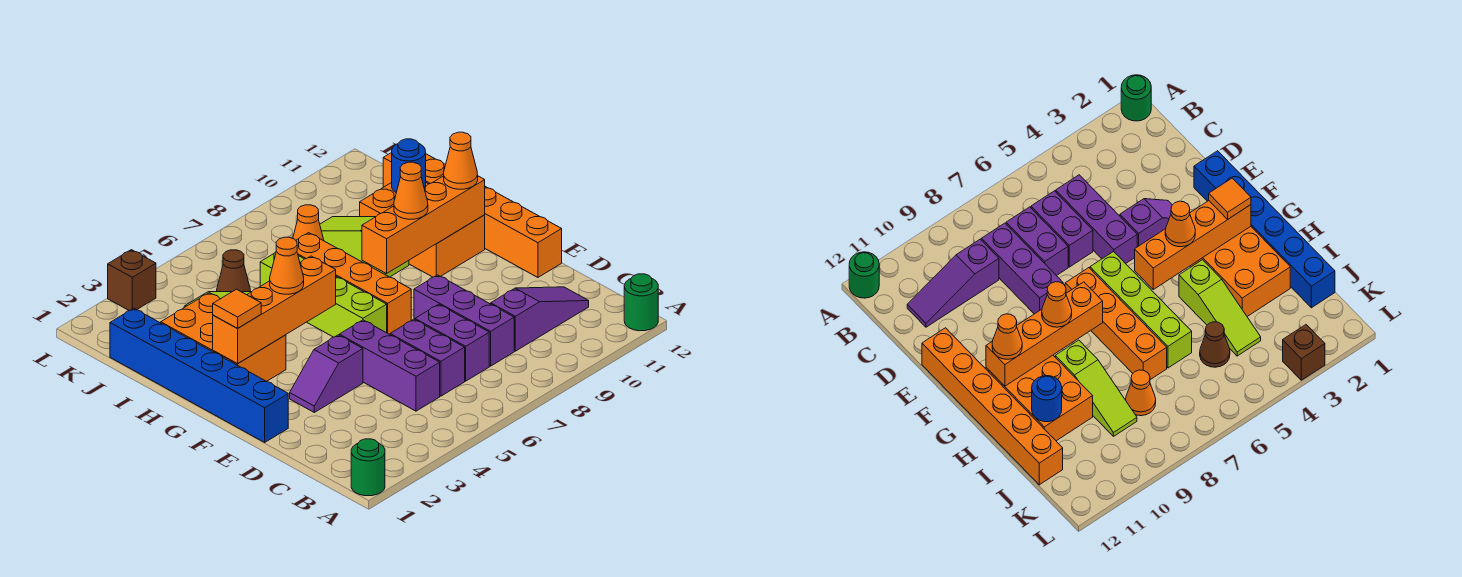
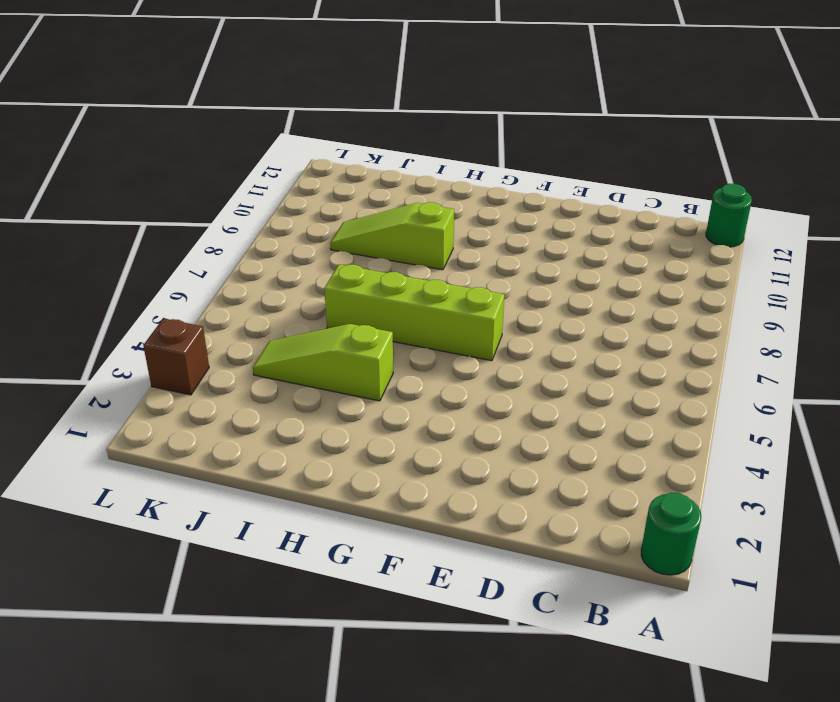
none -> purple brick C5:E5 level 1
none -> purple brick C6:D6 level 1
none -> purple brick C7:D7 level 1

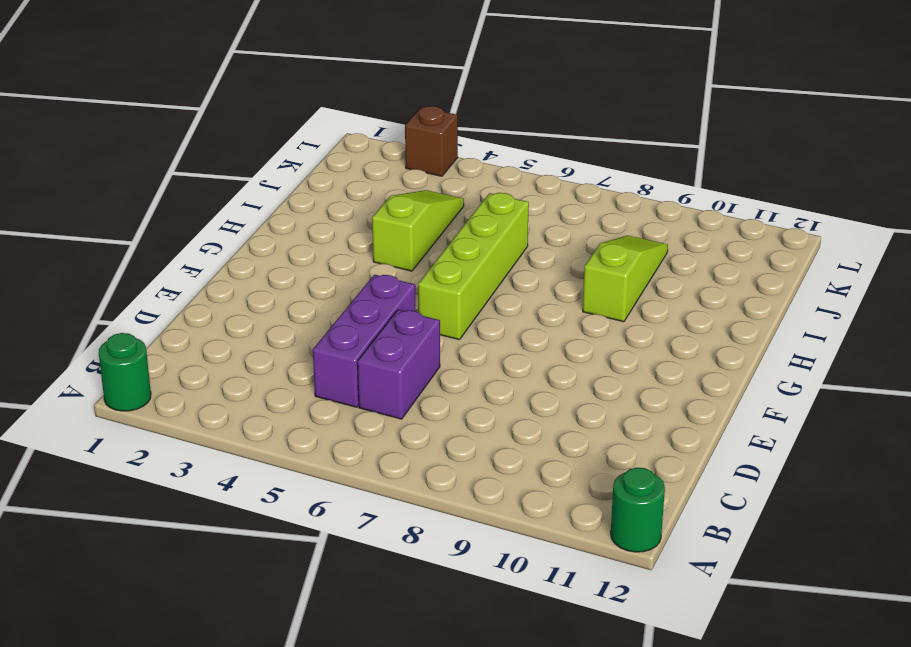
none -> purple brick C7:D7 level 1
none -> purple brick C8:E8 level 1
none -> purple slope C9:C11 level 1 top 9

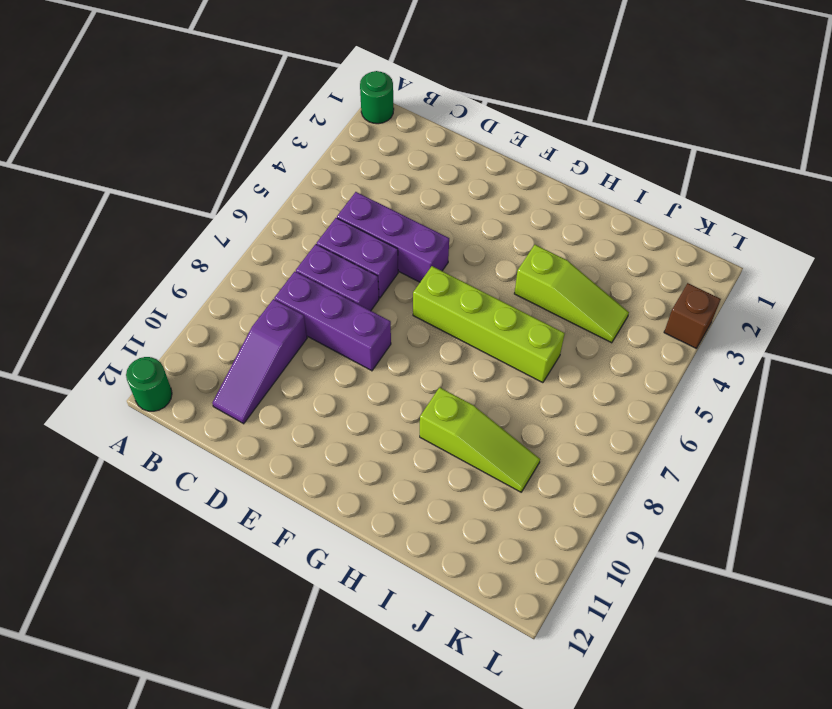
none -> blue brick E1:J1 level 1
none -> purple slope E3:E4 level 1 top 4
none -> orange brick E12:J12 level 1

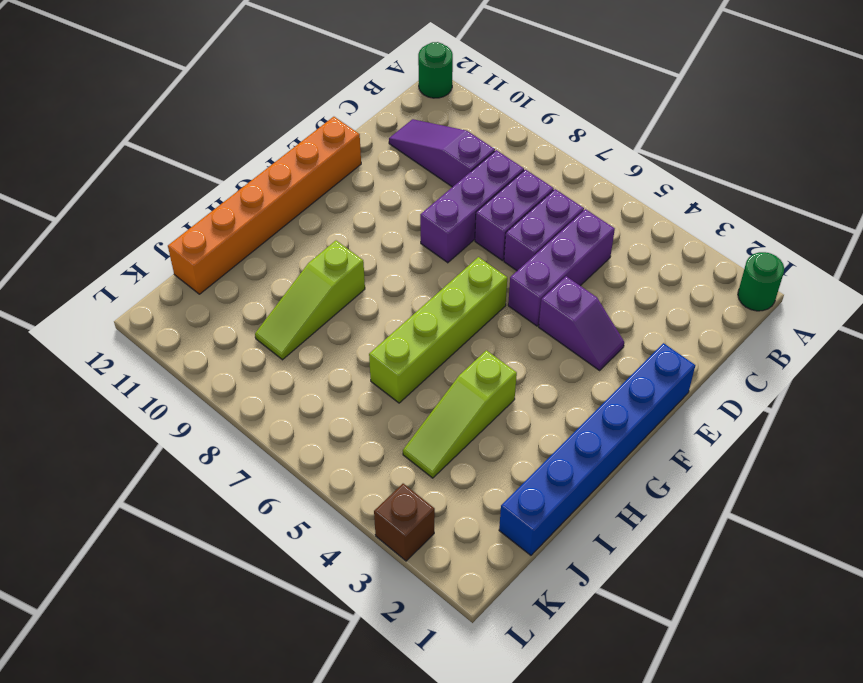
none -> orange brick F7:I7 level 1
none -> orange brick G2:I3 level 1
none -> orange brick G10:I11 level 1

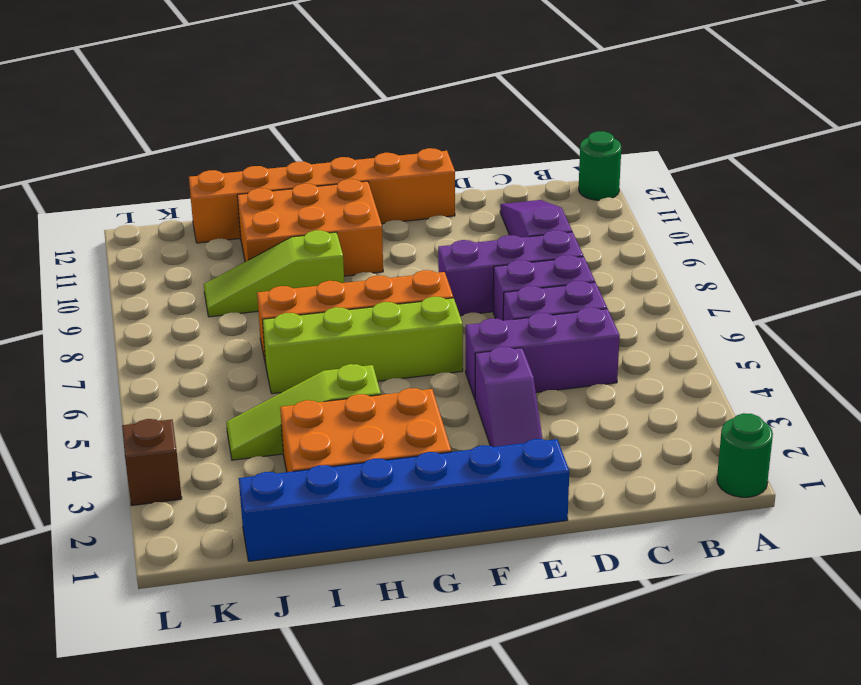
none -> brown cone J5 level 1
none -> orange cone J8 level 1
none -> orange brick G2:G5 level 2

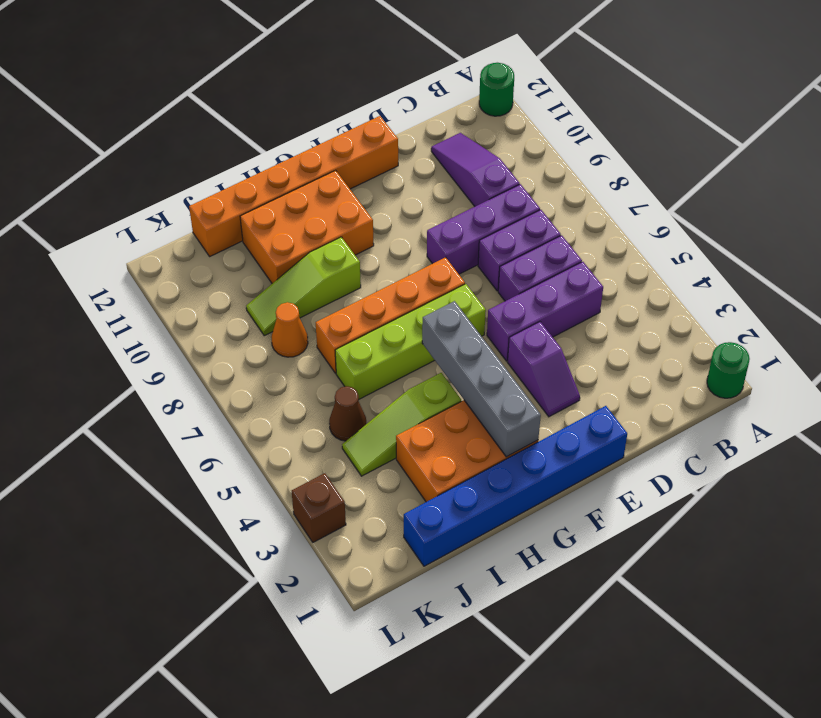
grey brick G2:G5 level 2 -> orange brick G2:G5 level 2
none -> orange brick G8:G11 level 2
none -> blue round brick I11 level 2
none -> orange tile G2 level 3

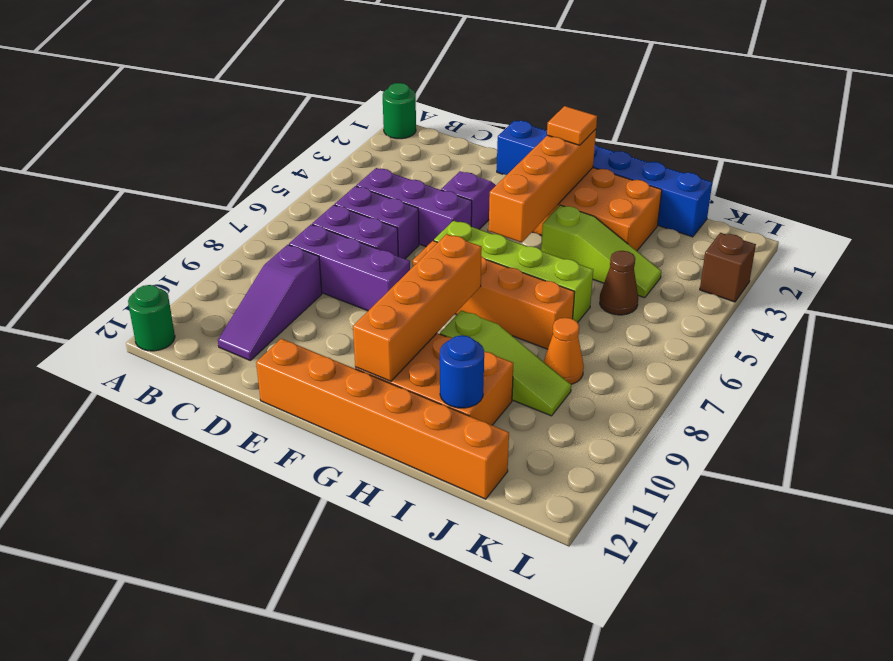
none -> orange cone G4 level 3
none -> orange cone G9 level 3
none -> orange cone G11 level 3

